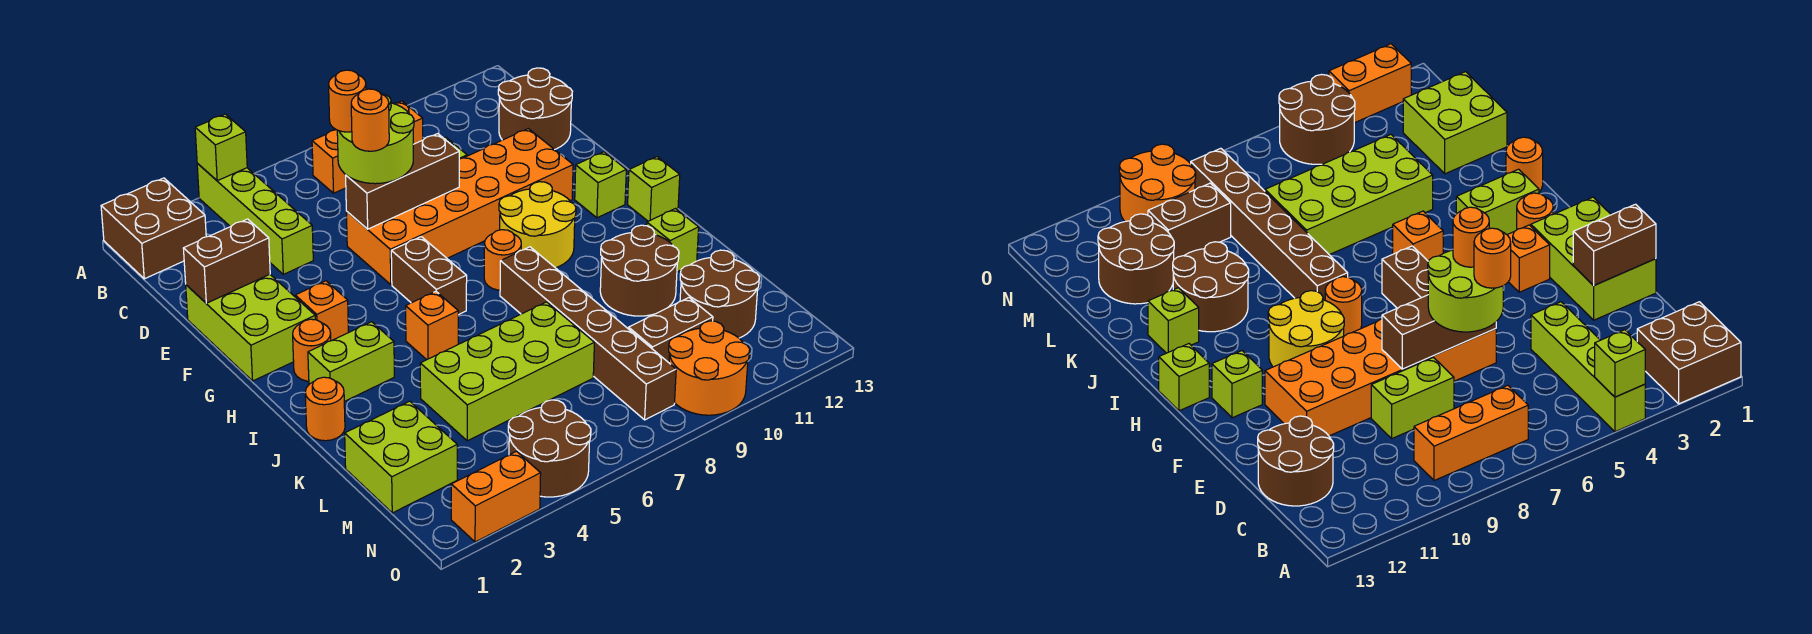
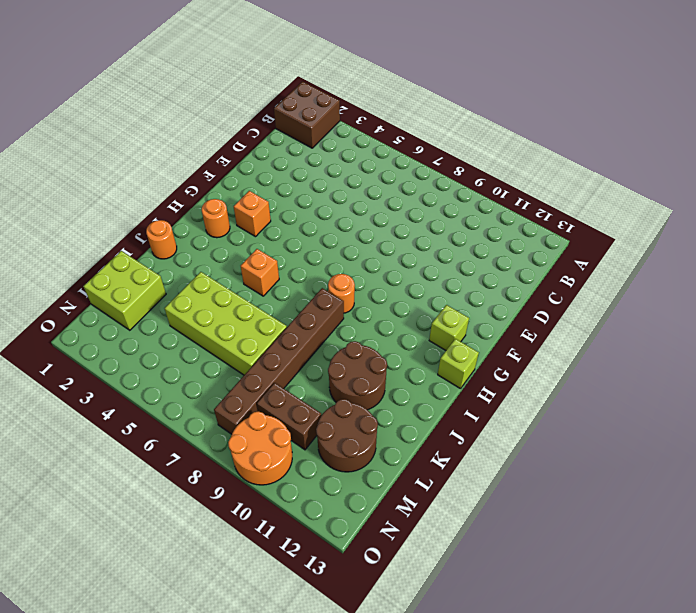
none -> lime brick A4:D4 level 1
none -> orange brick B7:B9 level 1
none -> brown round brick C12:D13 level 1
none -> lime brick D8:D9 level 1

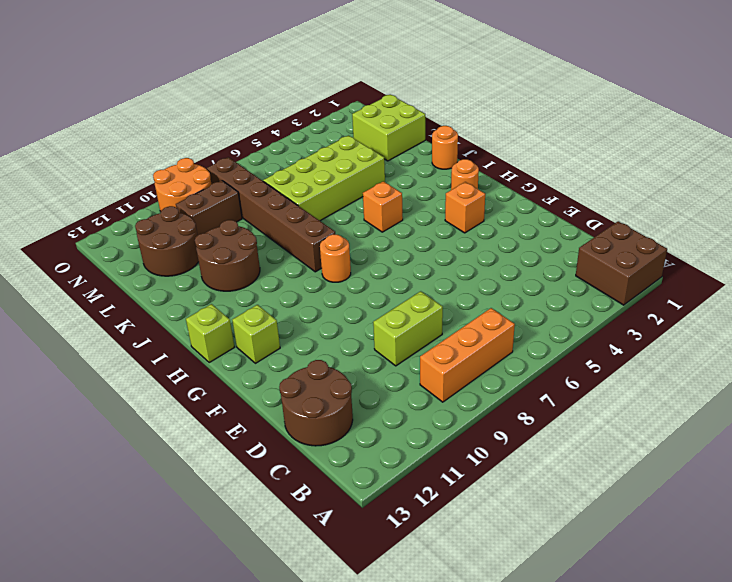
none -> lime brick A4:D4 level 1
none -> lime brick E1:G2 level 1
none -> orange brick E6:F11 level 1
none -> brown brick G6:H6 level 1

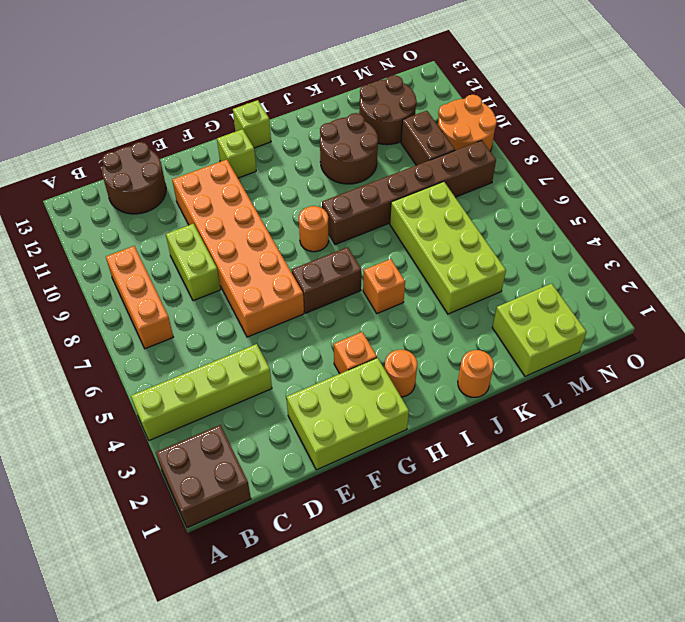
none -> yellow round brick G9:H10 level 1
none -> lime brick I2:I3 level 1
none -> lime brick J12 level 1
none -> brown round brick N4:O5 level 1

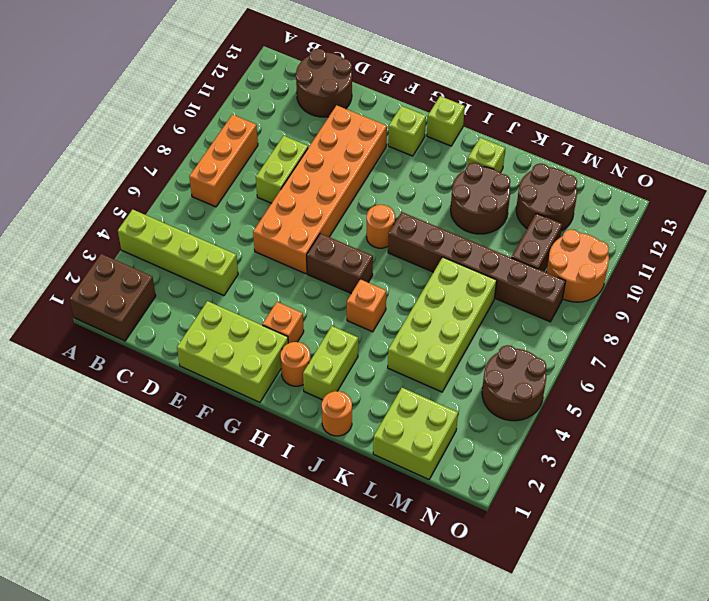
none -> yellow round brick G9:H10 level 1
none -> orange brick O2:O3 level 1
none -> lime brick A4 level 2
none -> brown brick E1:E2 level 2

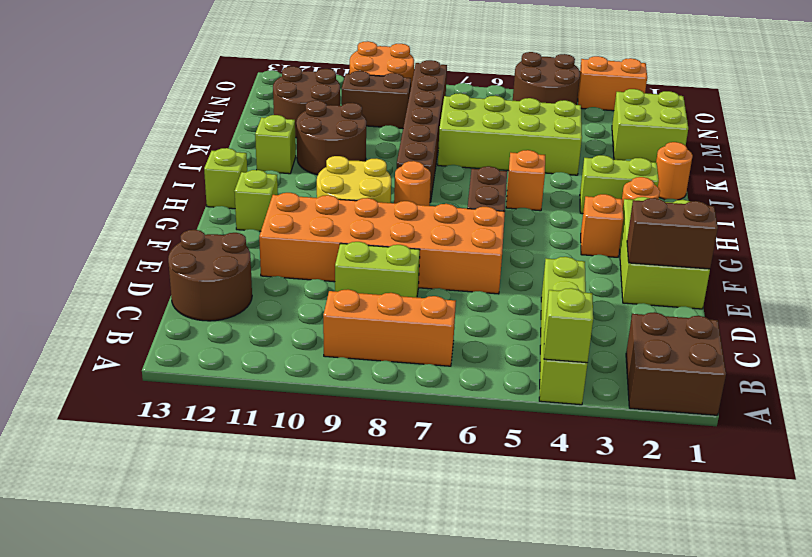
none -> brown brick E6:E8 level 2
none -> lime round brick D6:E7 level 3
none -> orange round brick D6 level 4
none -> orange round brick E6 level 4

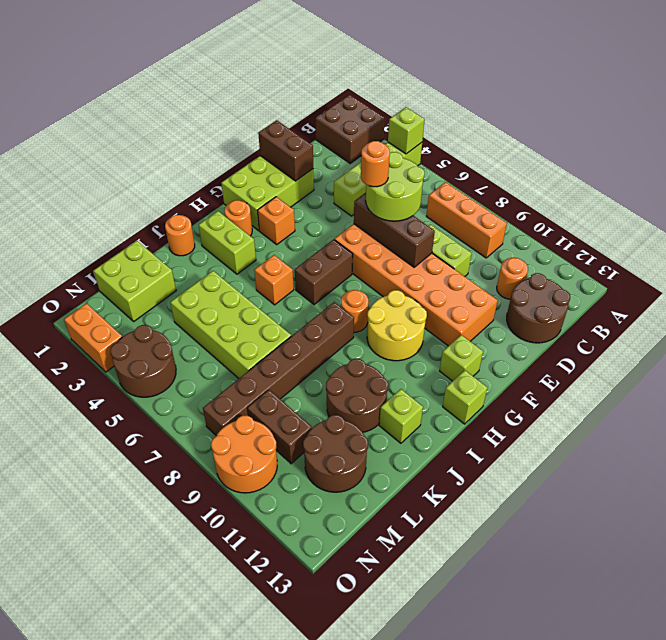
orange round brick C11 level 1 -> orange round brick D6 level 4

